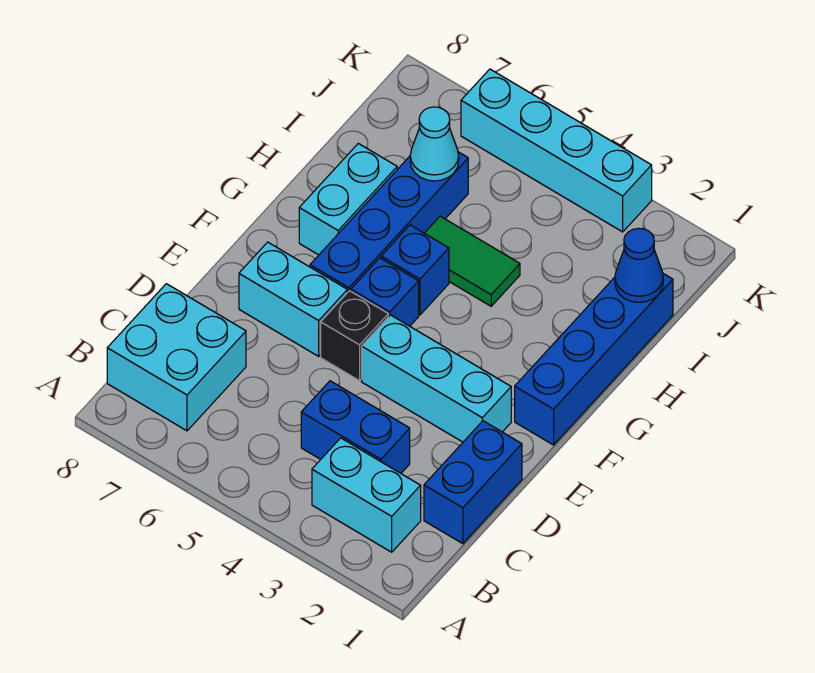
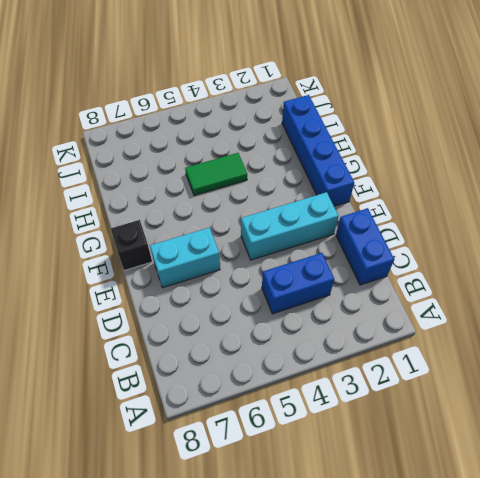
black brick F8 level 1 -> black brick E5 level 1
none -> cyan brick B2:B3 level 1
none -> cyan brick B7:C8 level 1
none -> blue brick F5 level 1

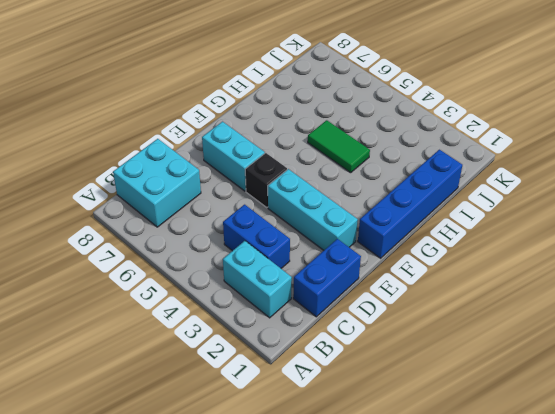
none -> blue brick F5 level 1
none -> blue brick F6:I6 level 1
none -> blue brick G5 level 1

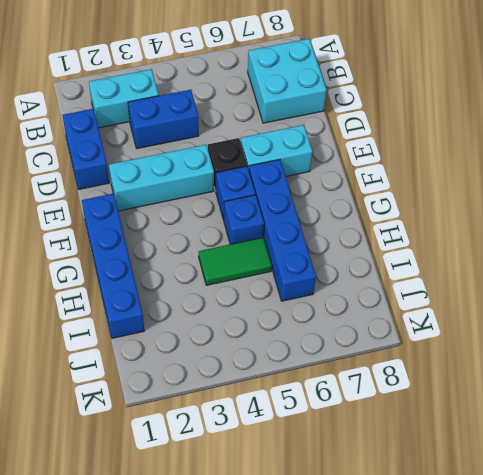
none -> cyan brick G7:H7 level 1
none -> cyan brick K3:K6 level 1
none -> blue cone I1 level 2

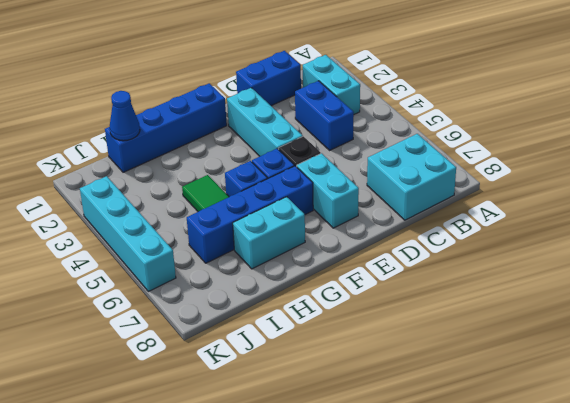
none -> cyan cone I6 level 2

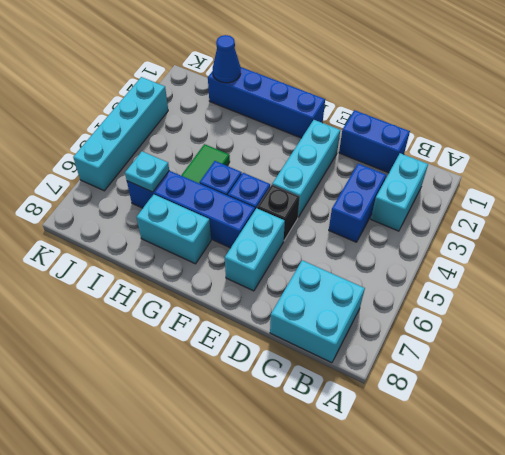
cyan plate I6 level 2 -> cyan cone I6 level 2

